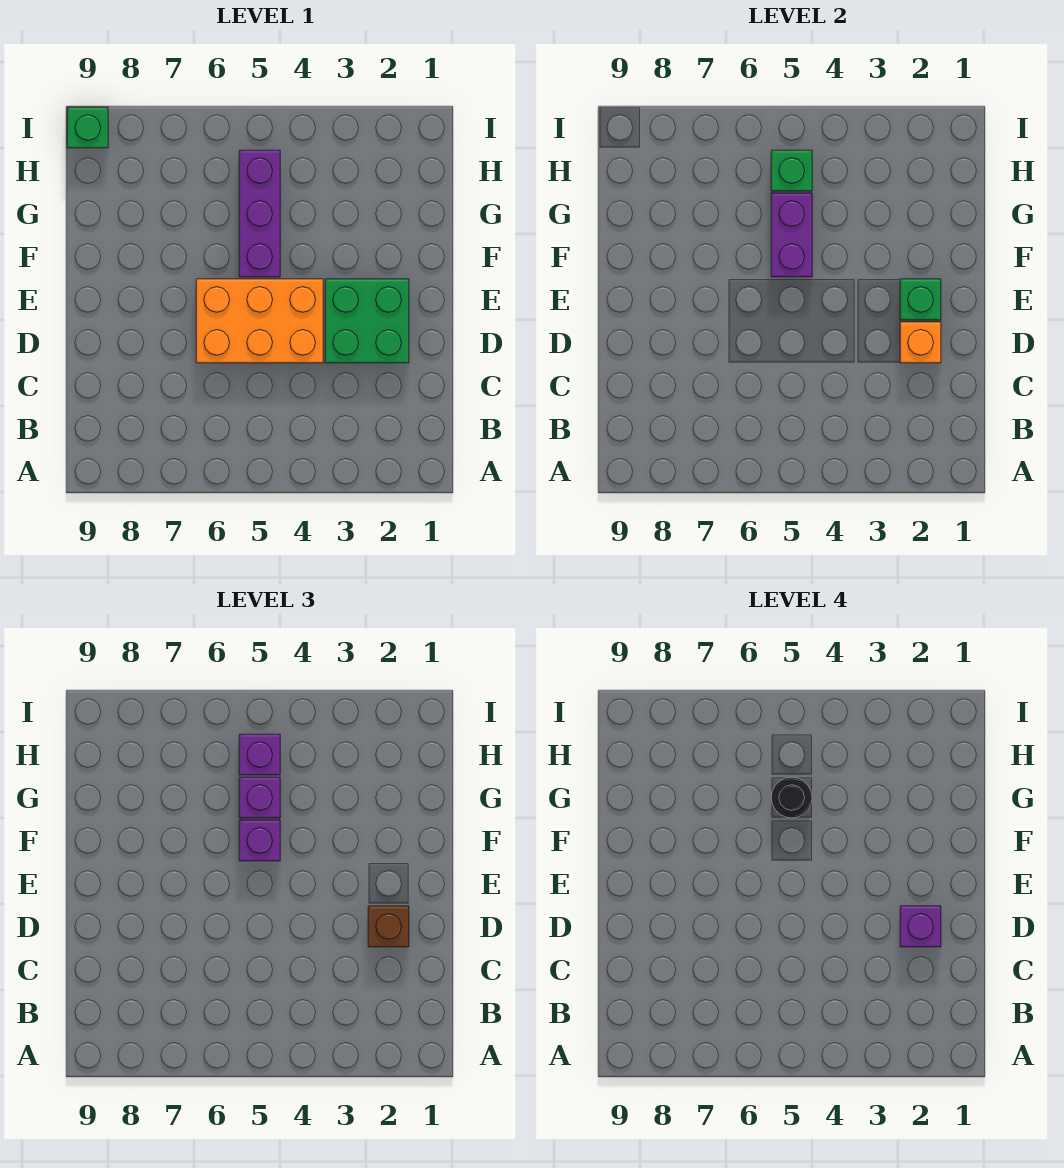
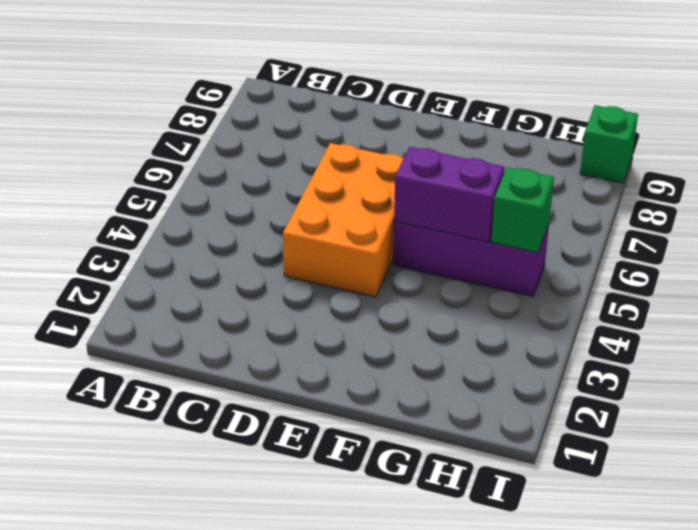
none -> green brick D2:E3 level 1
none -> orange brick D2 level 2
none -> green brick E2 level 2

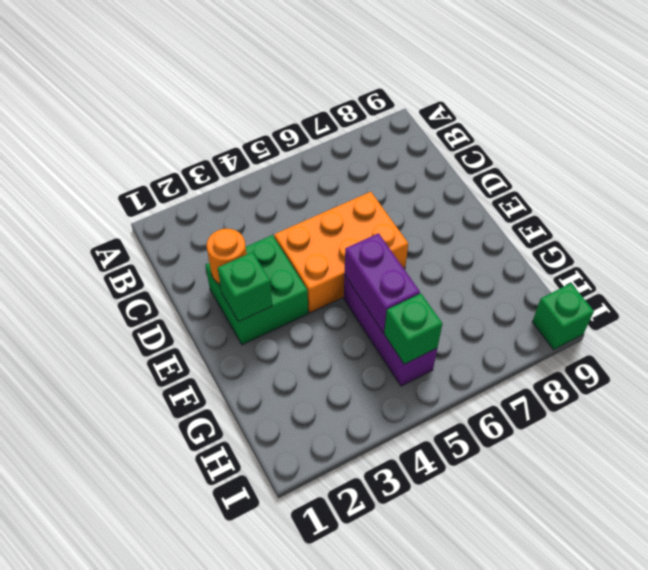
orange round brick D2 level 2 -> orange brick D2 level 2
none -> brown brick D2 level 3
none -> purple brick F5 level 3
none -> purple brick G5 level 3

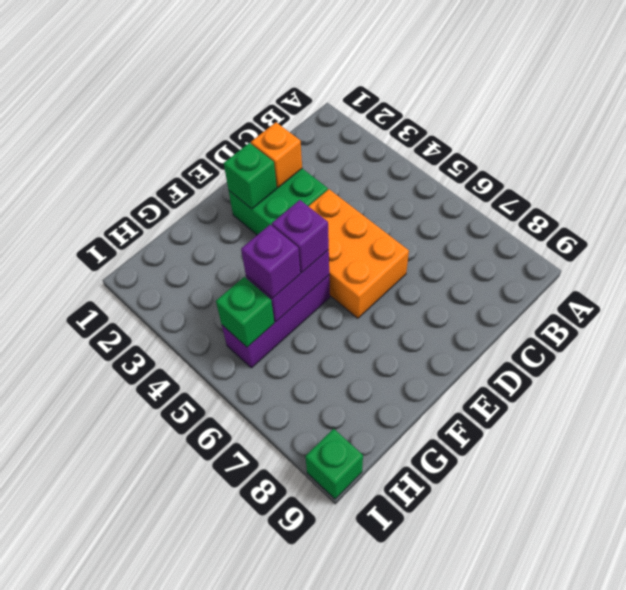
none -> brown brick D2 level 3
none -> purple brick H5 level 3
none -> purple brick D2 level 4

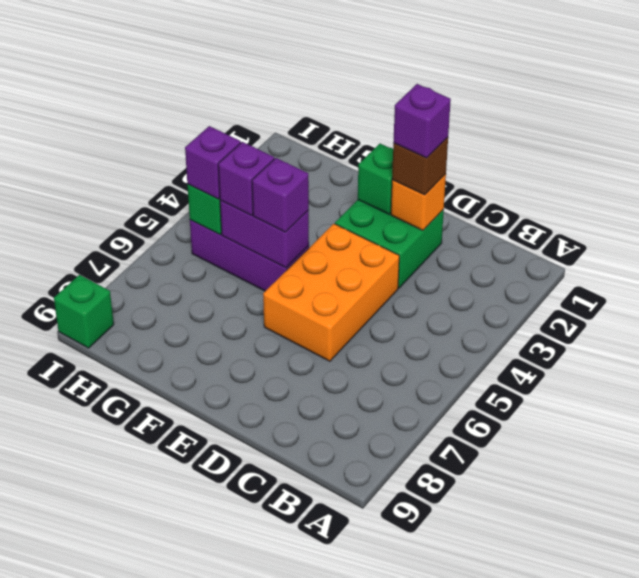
none -> black round brick G5 level 4

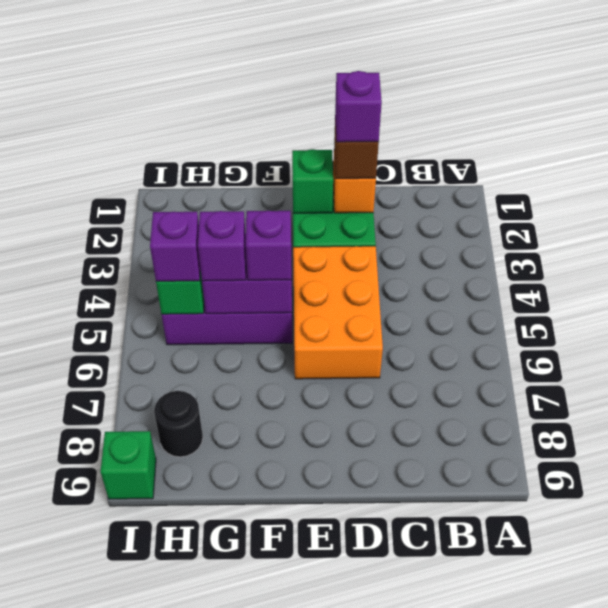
black round brick H8 level 1 -> black round brick G5 level 4

